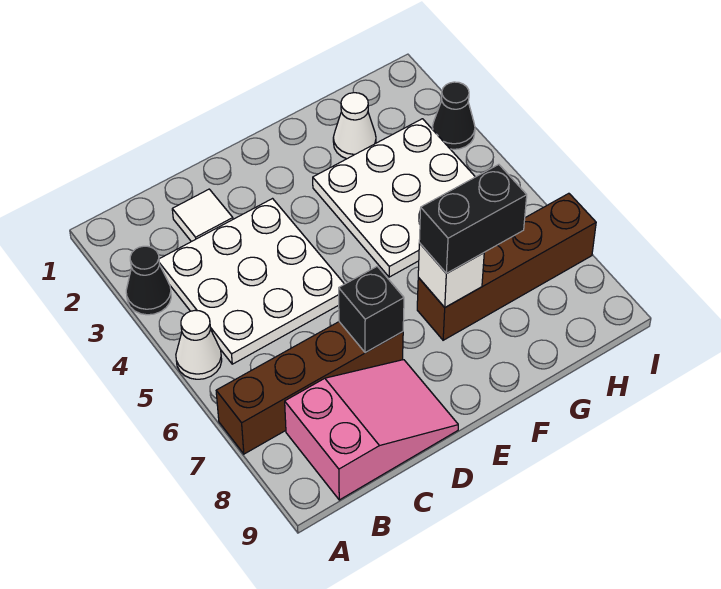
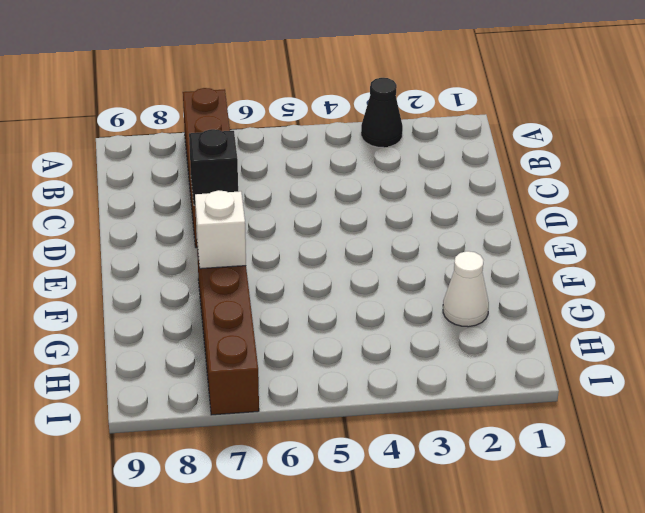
none -> white cone A5 level 1
none -> white plate B3:D5 level 1
none -> pink slope B8:D9 level 1 top B

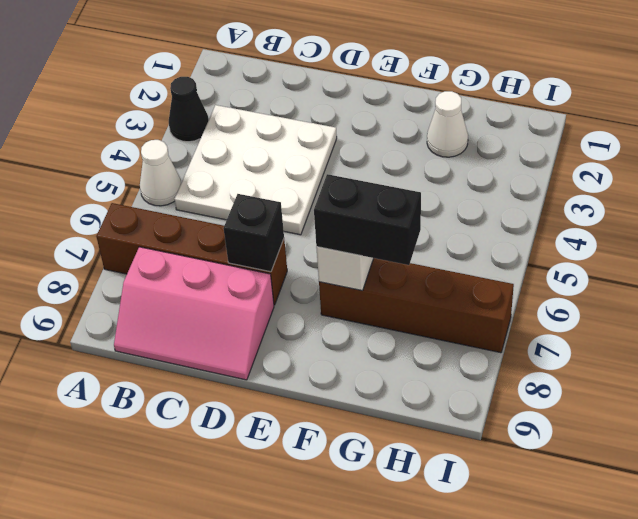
pink slope B8:D9 level 1 top 8 -> pink slope B8:D9 level 1 top B
none -> white tile C2 level 1
none -> white plate F3:H5 level 1
none -> black cone I3 level 1

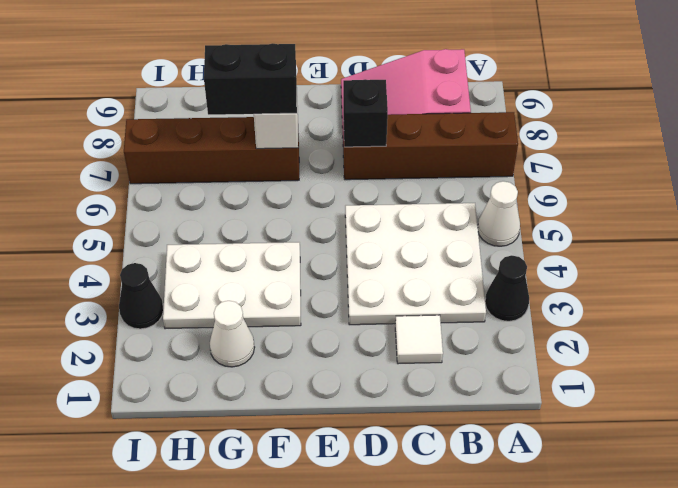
white plate F3:H4 level 1 -> white plate F3:H5 level 1

